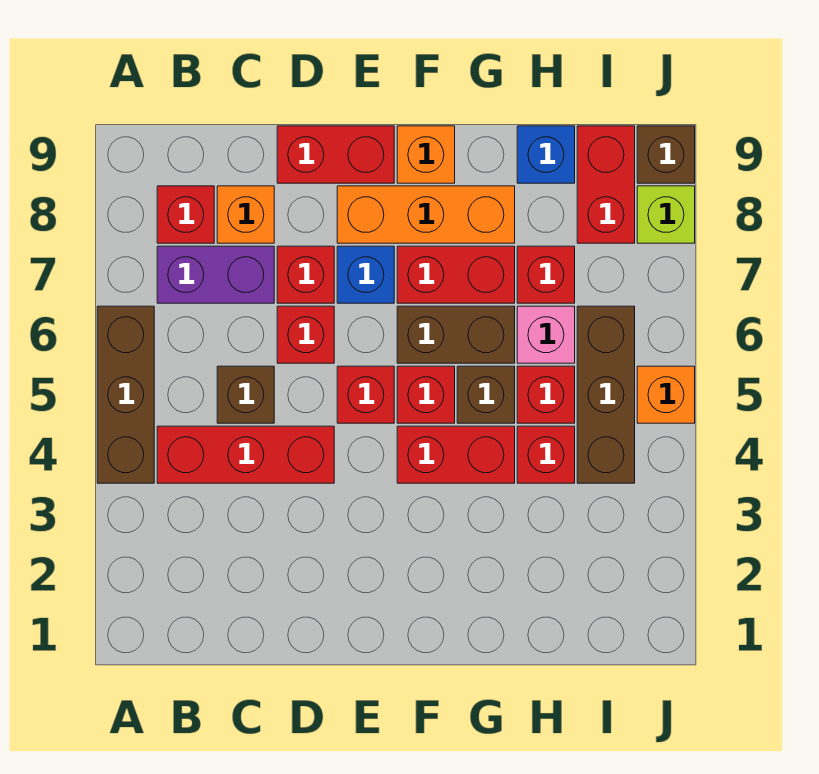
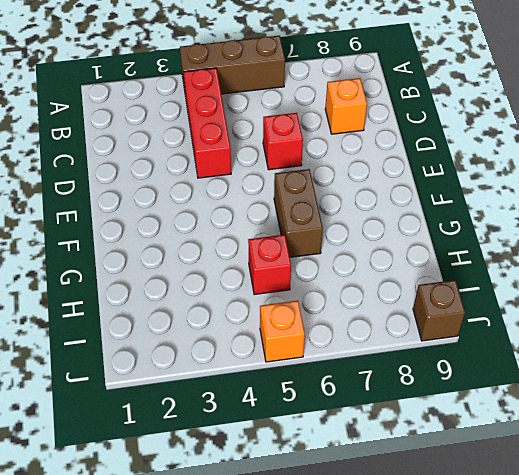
none -> purple brick B7:C7 level 1
none -> red brick B8 level 1
none -> brown brick C5 level 1

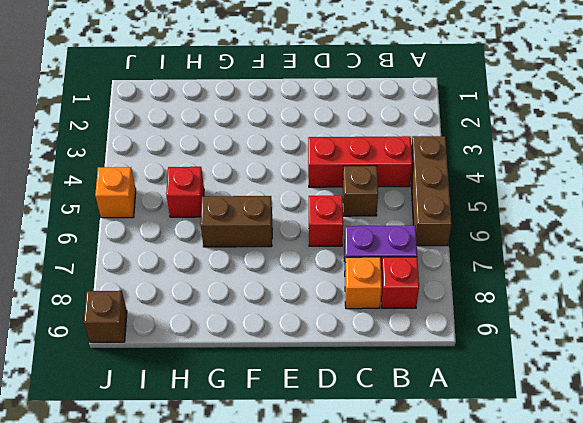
none -> red brick D7 level 1
none -> red brick D9:E9 level 1
none -> red brick E5 level 1

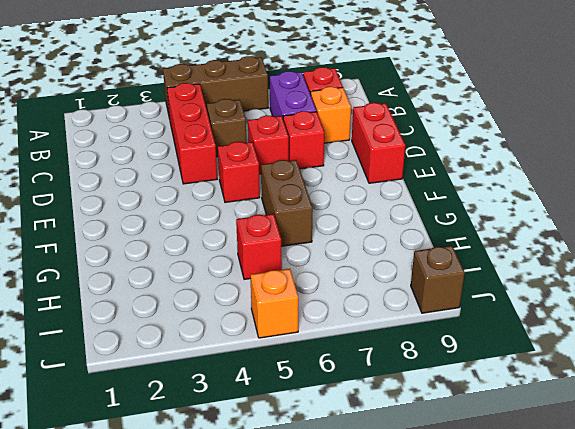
none -> blue brick E7 level 1
none -> orange brick E8:G8 level 1
none -> red brick F4:G4 level 1

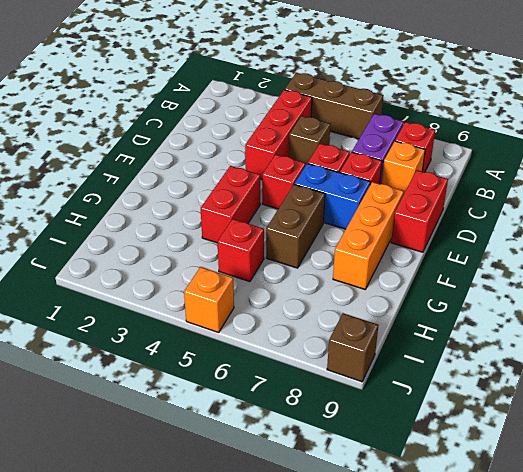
blue brick E6:E7 level 1 -> blue brick E7 level 1
none -> red brick F5 level 1
none -> red brick F7:G7 level 1
none -> orange brick F9 level 1

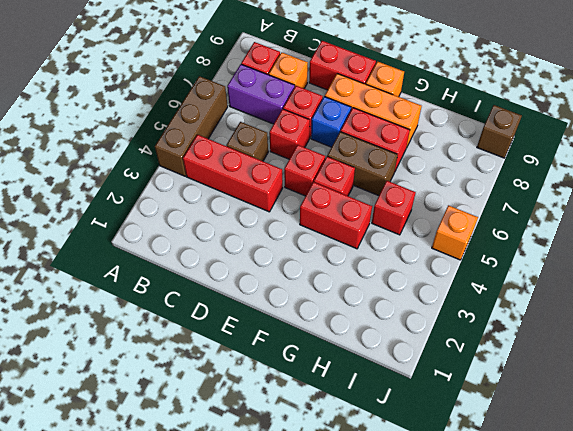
none -> brown brick G5 level 1
none -> red brick H4 level 1
none -> pink brick H6 level 1

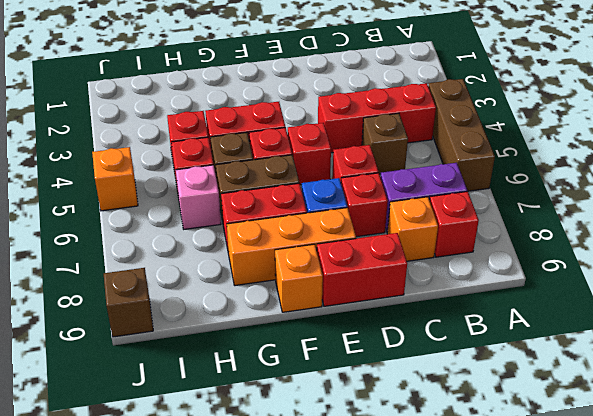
none -> red brick H7 level 1
none -> blue brick H9 level 1
none -> brown brick I4:I6 level 1

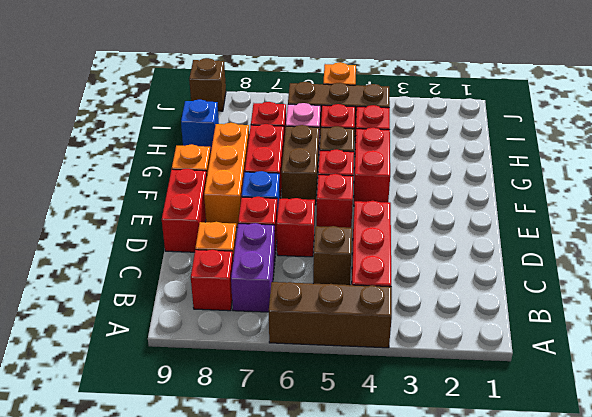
none -> red brick I8:I9 level 1
none -> lime brick J8 level 1

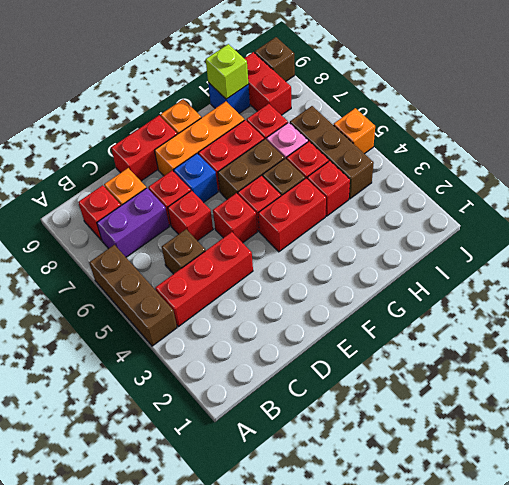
lime brick H9 level 2 -> lime brick J8 level 1

